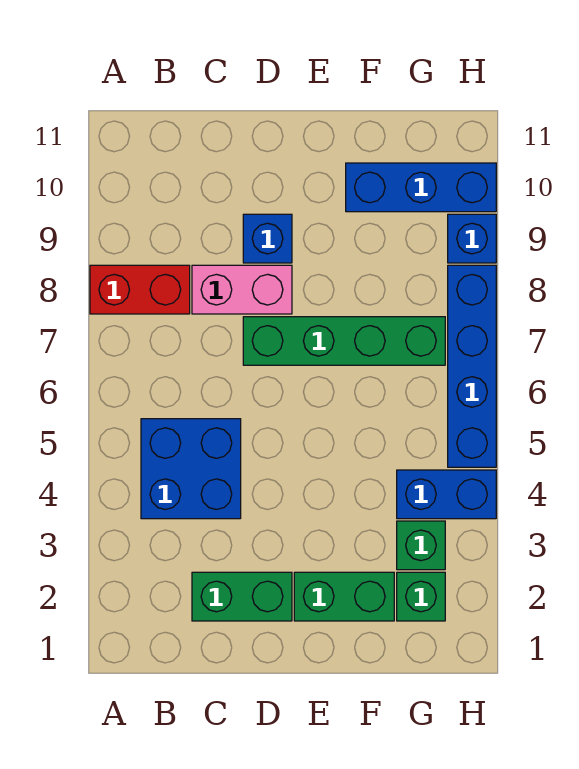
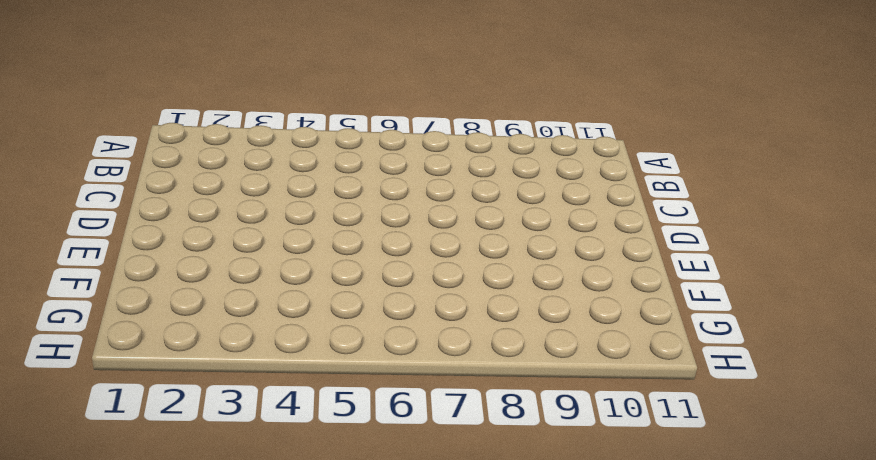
none -> red brick A8:B8 level 1
none -> blue brick B4:C5 level 1
none -> green brick C2:D2 level 1

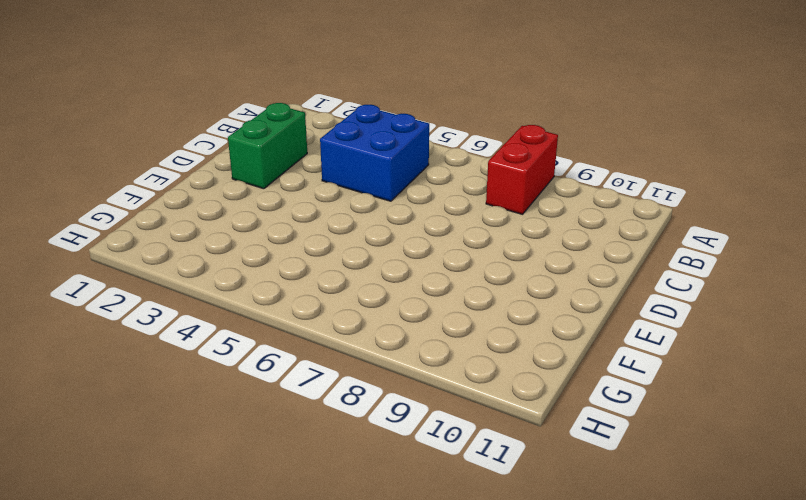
none -> pink brick C8:D8 level 1
none -> green brick D7:G7 level 1
none -> blue brick D9 level 1

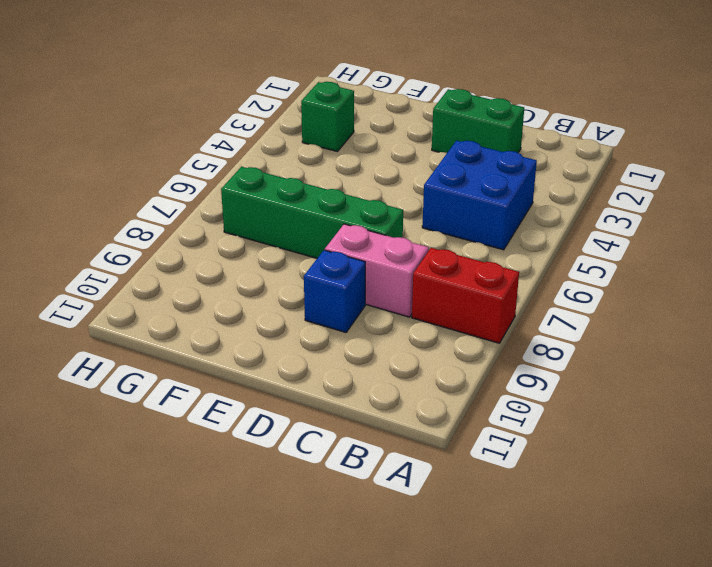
none -> green brick E2:F2 level 1
none -> blue brick F10:H10 level 1
none -> green brick G2 level 1

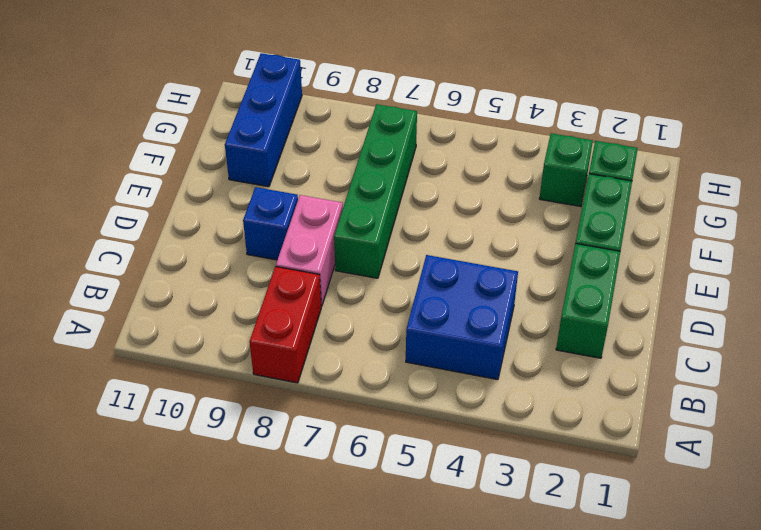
none -> blue brick G4:H4 level 1
none -> blue brick H5:H8 level 1
none -> blue brick H9 level 1

